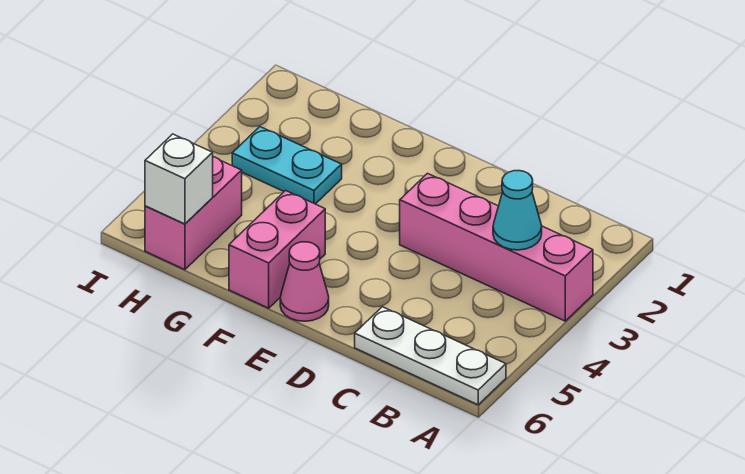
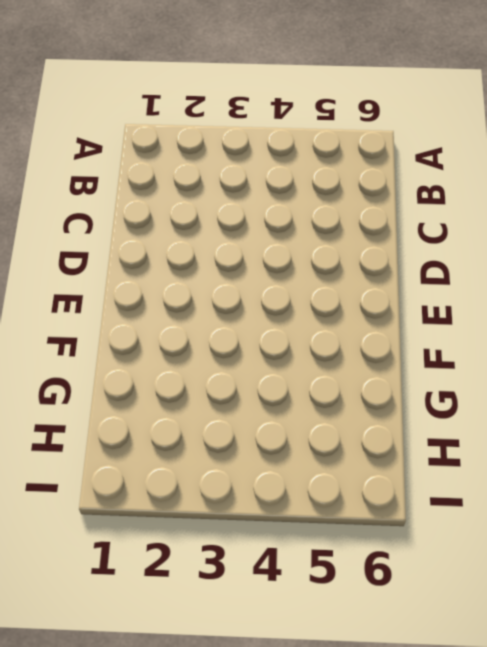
none -> pink brick A3:D3 level 1
none -> white plate A6:C6 level 1

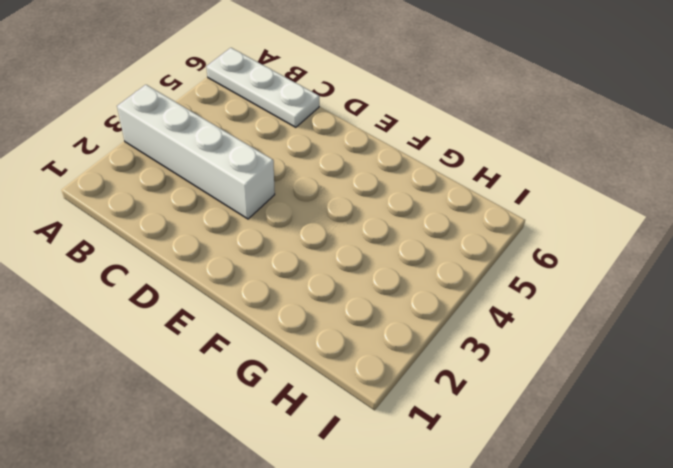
white brick A3:D3 level 1 -> pink brick A3:D3 level 1
none -> pink cone E6 level 1
none -> pink brick F5:F6 level 1

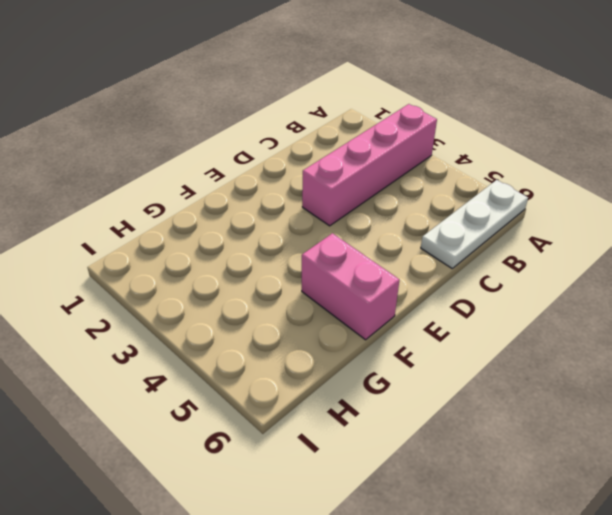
none -> pink cone E6 level 1
none -> cyan plate G3:H3 level 1

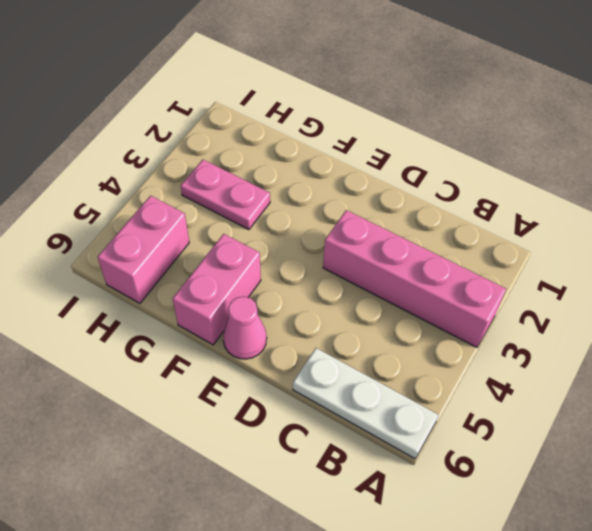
pink plate G3:H3 level 1 -> cyan plate G3:H3 level 1
none -> cyan cone B3 level 2
none -> white brick H6 level 2

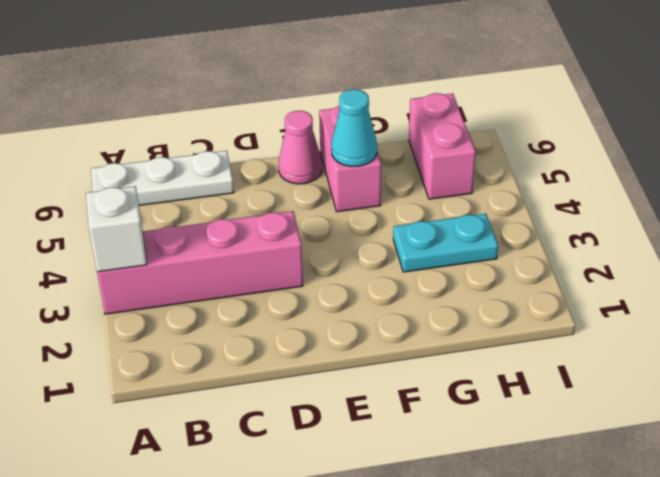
white brick A3 level 2 -> white brick H6 level 2
cyan cone F5 level 2 -> cyan cone B3 level 2

